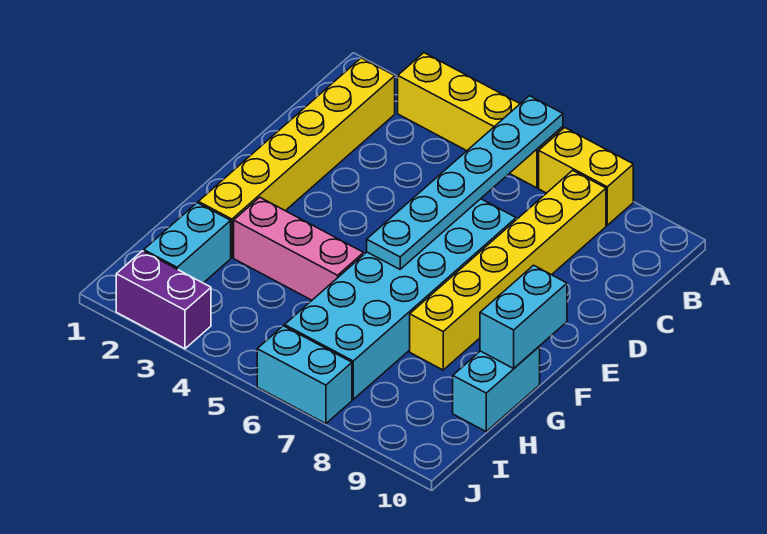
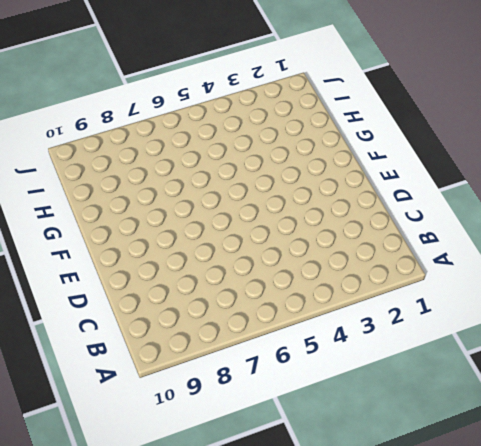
none -> yellow brick A3:A6 level 1
none -> yellow brick A7:A8 level 1
none -> yellow brick B2:G2 level 1

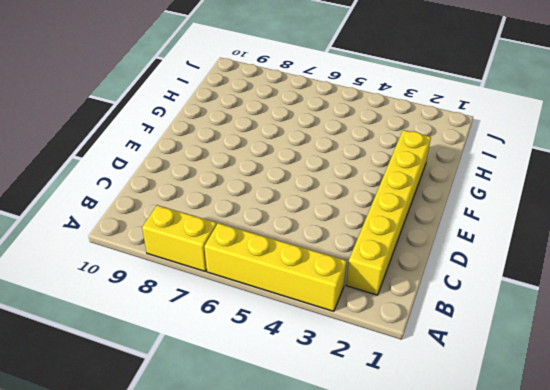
none -> yellow brick B8:G8 level 1
none -> cyan brick D6:I7 level 1
none -> pink brick G3:G5 level 1

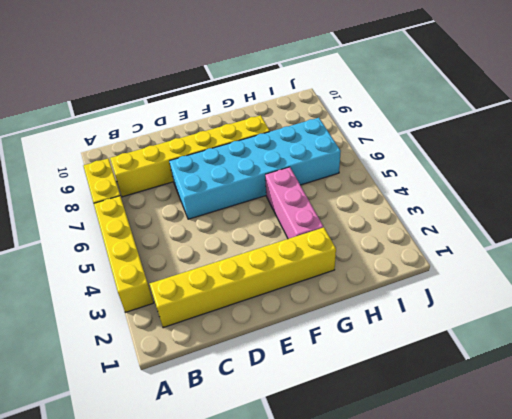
none -> cyan brick G10:H10 level 1
none -> cyan brick H2:I2 level 1
none -> purple brick J2:J3 level 1

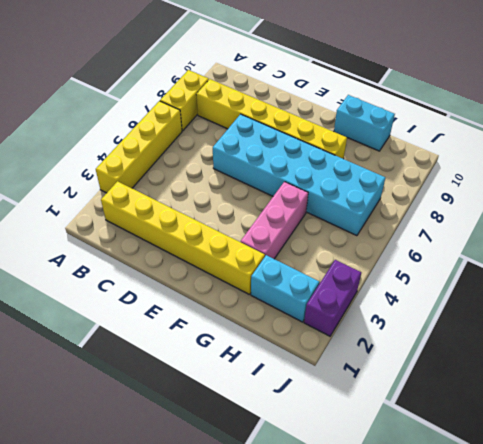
none -> cyan brick J6:J7 level 1
none -> cyan plate A6:F6 level 2
none -> cyan brick F10:G10 level 2

